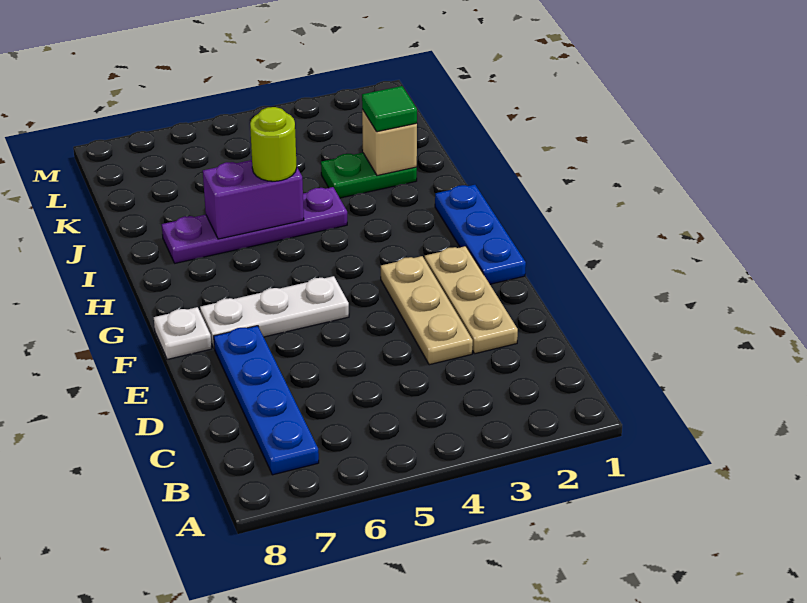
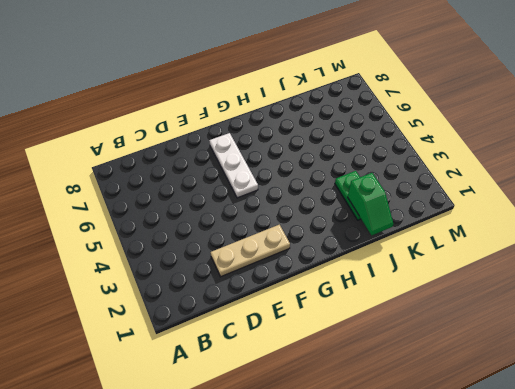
green slope J1:J2 level 2 top 2 -> tan brick J2 level 2
none -> blue plate B7:E7 level 1
none -> tan plate D3:F3 level 1
none -> blue plate F1:H1 level 1

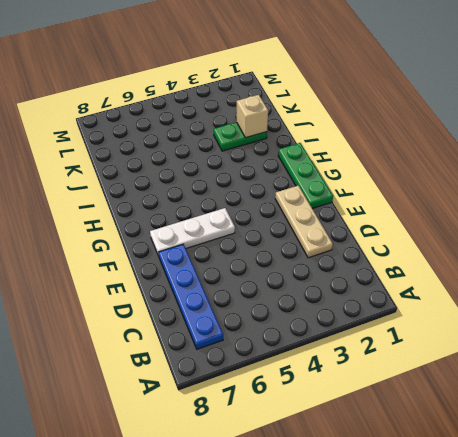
green plate F1:H1 level 1 -> blue plate F1:H1 level 1
none -> tan plate D3:F3 level 1
none -> white plate F8 level 1
none -> purple plate I4:I7 level 1

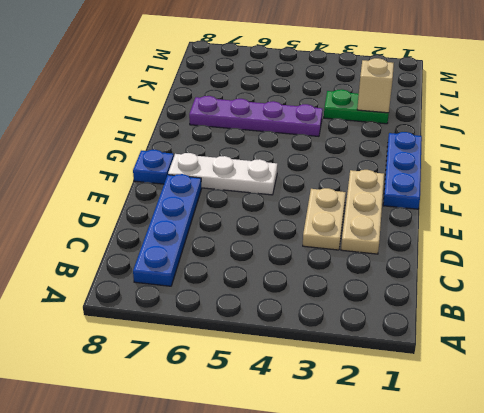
tan plate D3:E3 level 1 -> tan plate D3:F3 level 1
blue plate F8 level 1 -> white plate F8 level 1
none -> purple brick I5:I6 level 2
none -> lime round brick I5 level 3
none -> green tile J2 level 3

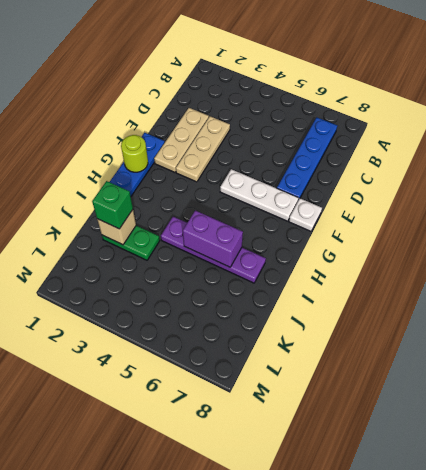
lime round brick G1 level 2 -> lime round brick I5 level 3
green brick J2 level 3 -> green tile J2 level 3

